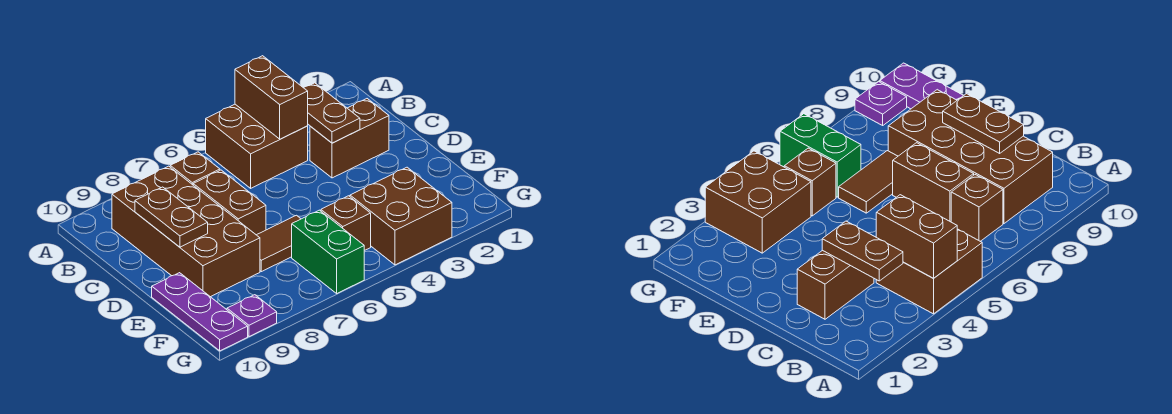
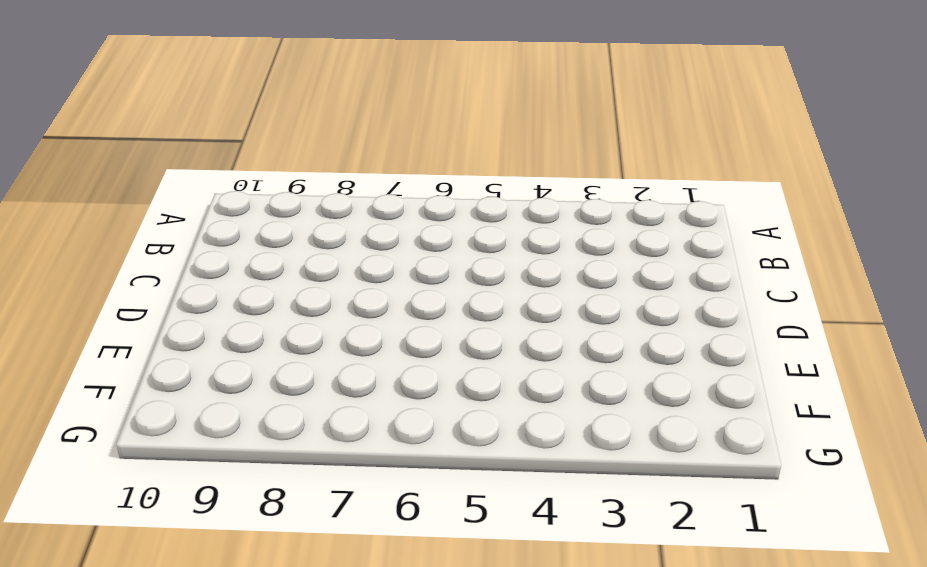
none -> brown brick A4:B5 level 1
none -> brown brick B7 level 1
none -> brown brick B8:E9 level 1

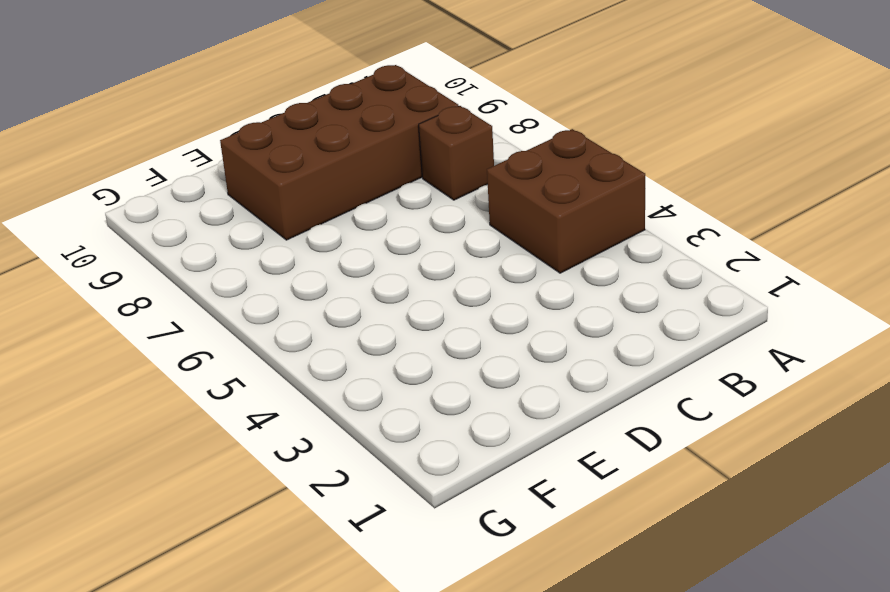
none -> brown brick C2:C3 level 1
none -> brown brick C7:D7 level 1
none -> brown tile E6:E7 level 1

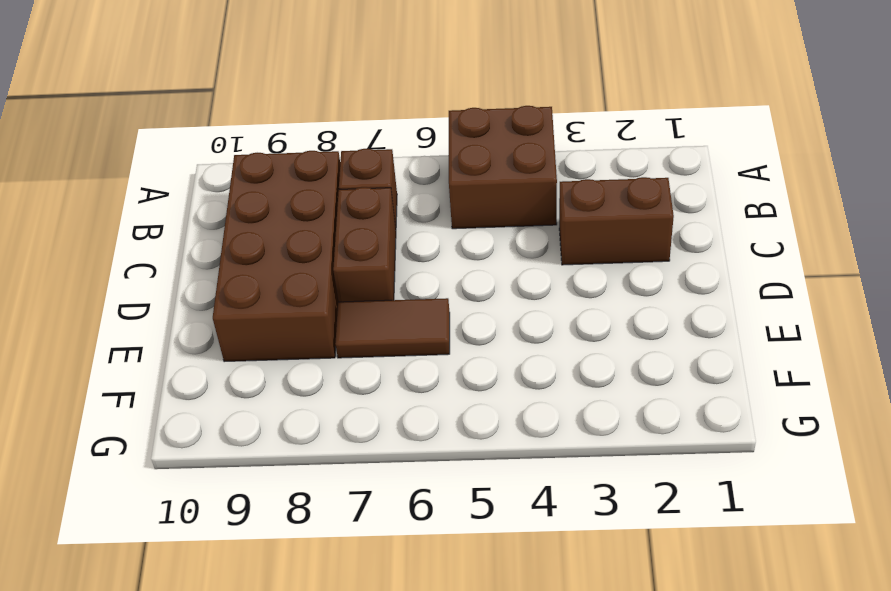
none -> purple plate E10:G10 level 1
none -> brown brick F3:G4 level 1
none -> brown brick F5 level 1

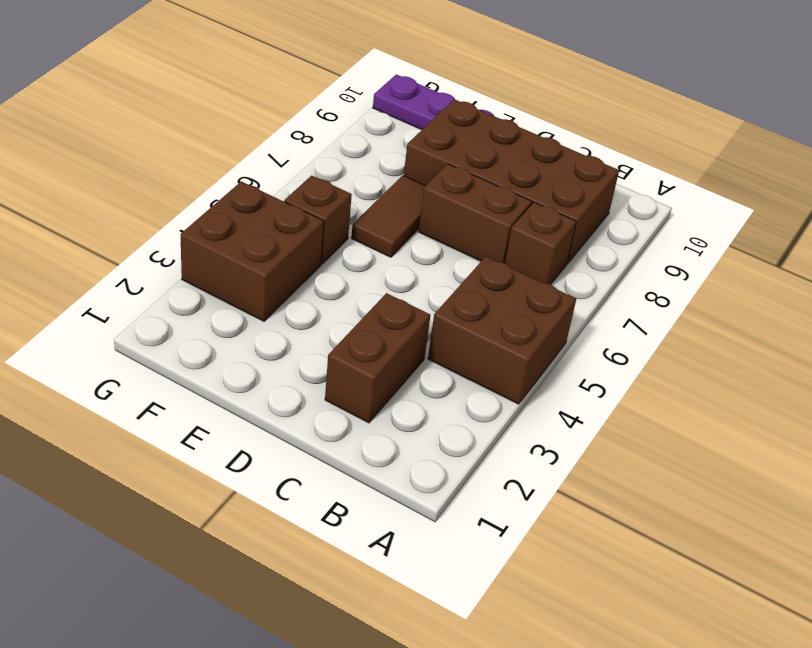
none -> green brick F6:G6 level 1
none -> purple plate G9 level 1
none -> brown brick A4:B4 level 2

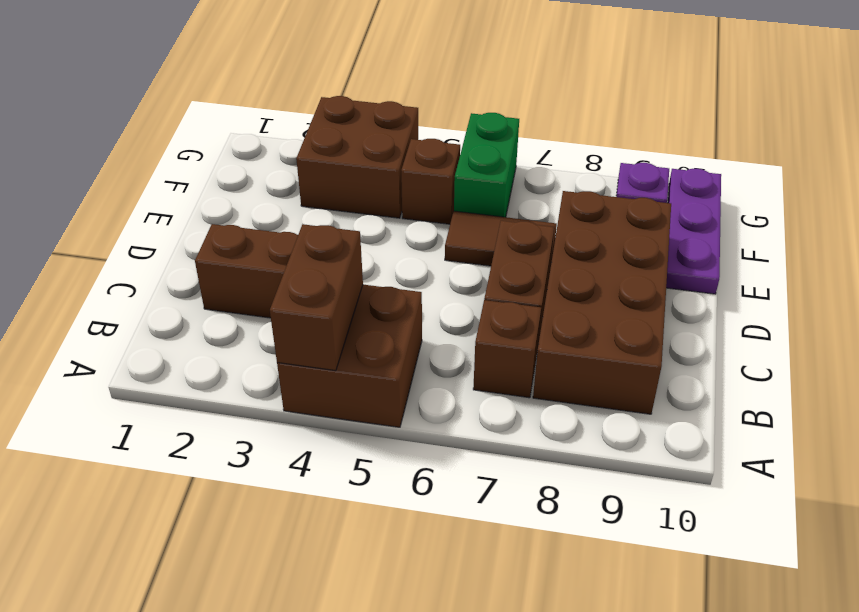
none -> brown plate B3:C3 level 2
none -> brown plate C9:D9 level 2

